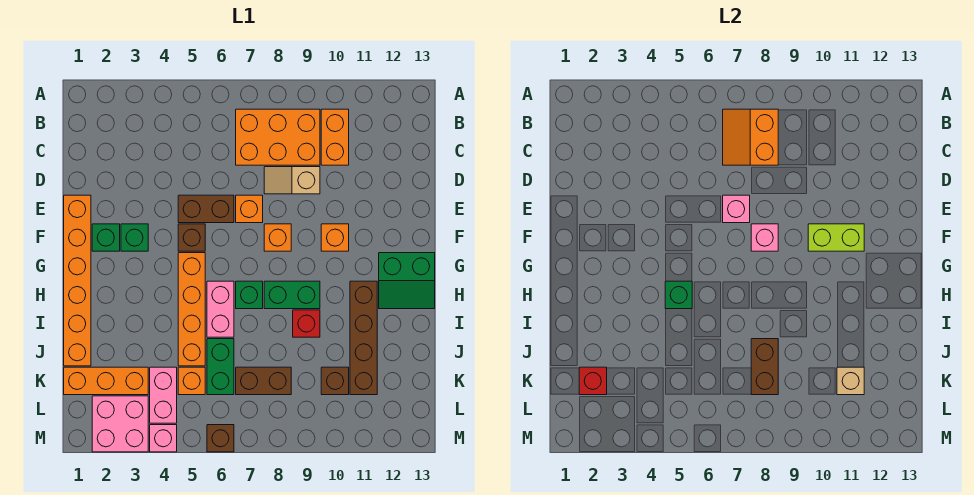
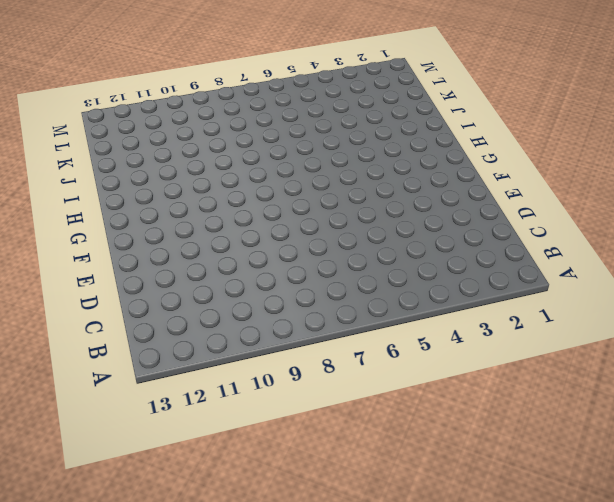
none -> orange brick B7:C9 level 1
none -> orange brick B10:C10 level 1
none -> tan slope D8:D9 level 1 top 9
none -> orange brick E1:J1 level 1

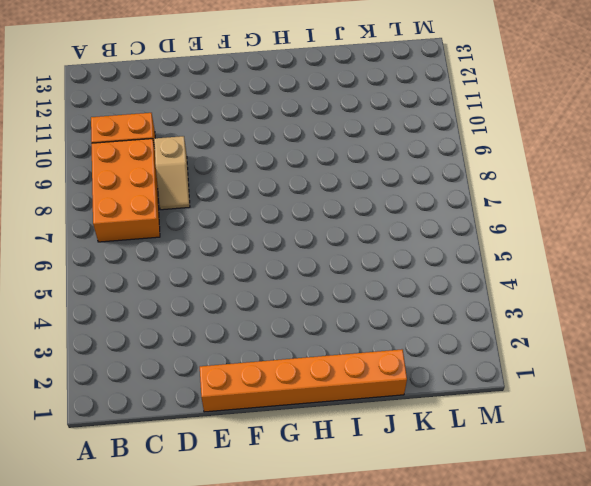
none -> brown brick E5:E6 level 1
none -> orange brick E7 level 1
none -> green brick F2 level 1
none -> green brick F3 level 1

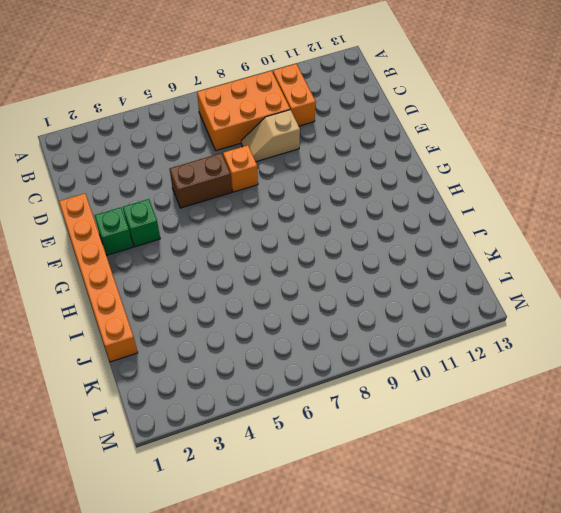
none -> brown brick F5 level 1
none -> orange brick F8 level 1
none -> orange brick F10 level 1
none -> orange brick G5:J5 level 1

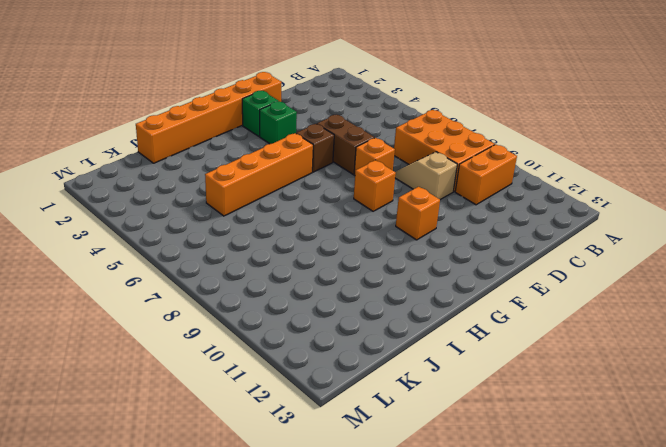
none -> green slope G12:H13 level 1 top G
none -> pink brick H6:I6 level 1
none -> green brick H7 level 1
none -> green brick H8:H9 level 1

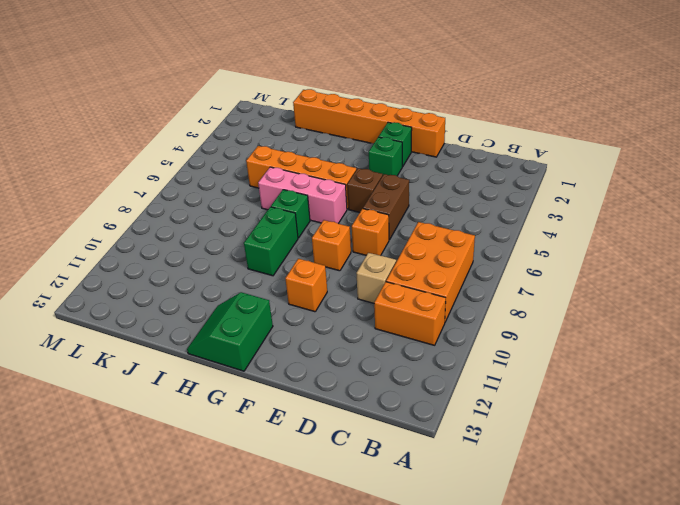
pink brick G6:I6 level 1 -> pink brick H6:I6 level 1
none -> brown brick H11:K11 level 1
none -> red brick I9 level 1
none -> green brick J6:K6 level 1
none -> orange brick K1:K3 level 1

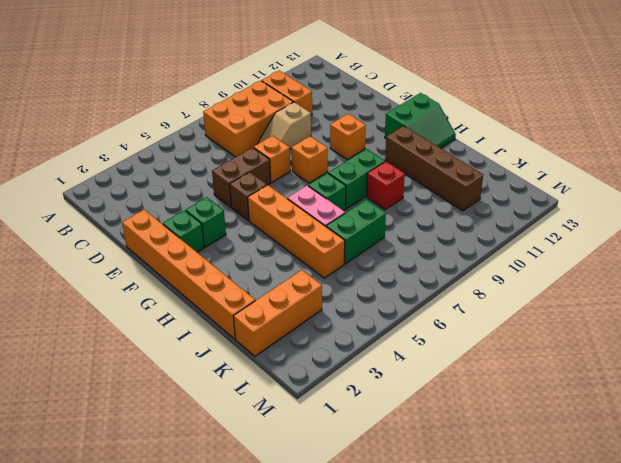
green brick J6:J7 level 1 -> green brick J6:K6 level 1
none -> pink brick K4:L4 level 1
none -> orange brick K5 level 1
none -> brown brick K7:K8 level 1
none -> brown brick K10 level 1

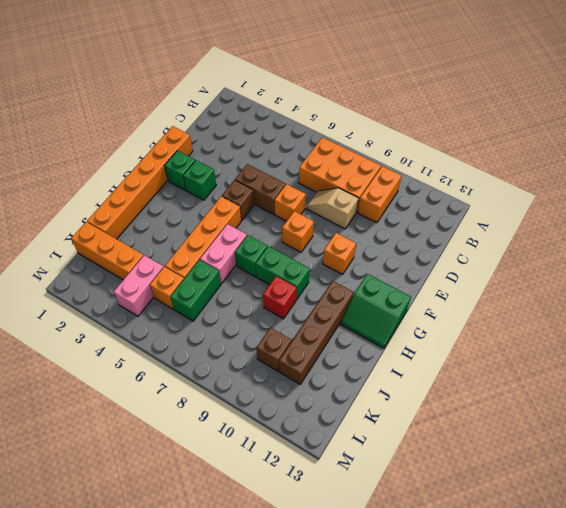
none -> brown brick K7:K8 level 1
none -> pink brick L2:M3 level 1
none -> pink brick M4 level 1
none -> brown brick M6 level 1

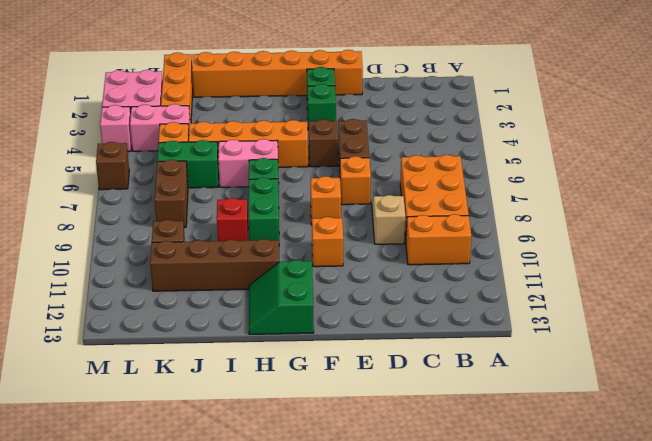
none -> orange slope B7:C8 level 2 top 8
none -> pink brick E7 level 2
none -> pink brick F8 level 2
none -> lime brick F10:F11 level 2

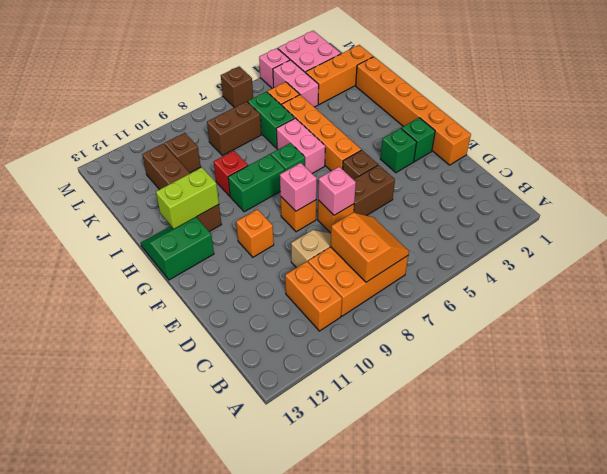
lime brick H11:H12 level 2 -> lime brick F10:F11 level 2
none -> green brick H5 level 2
none -> brown brick J8:K8 level 2
none -> red brick K2 level 2
none -> tan brick K11 level 2

